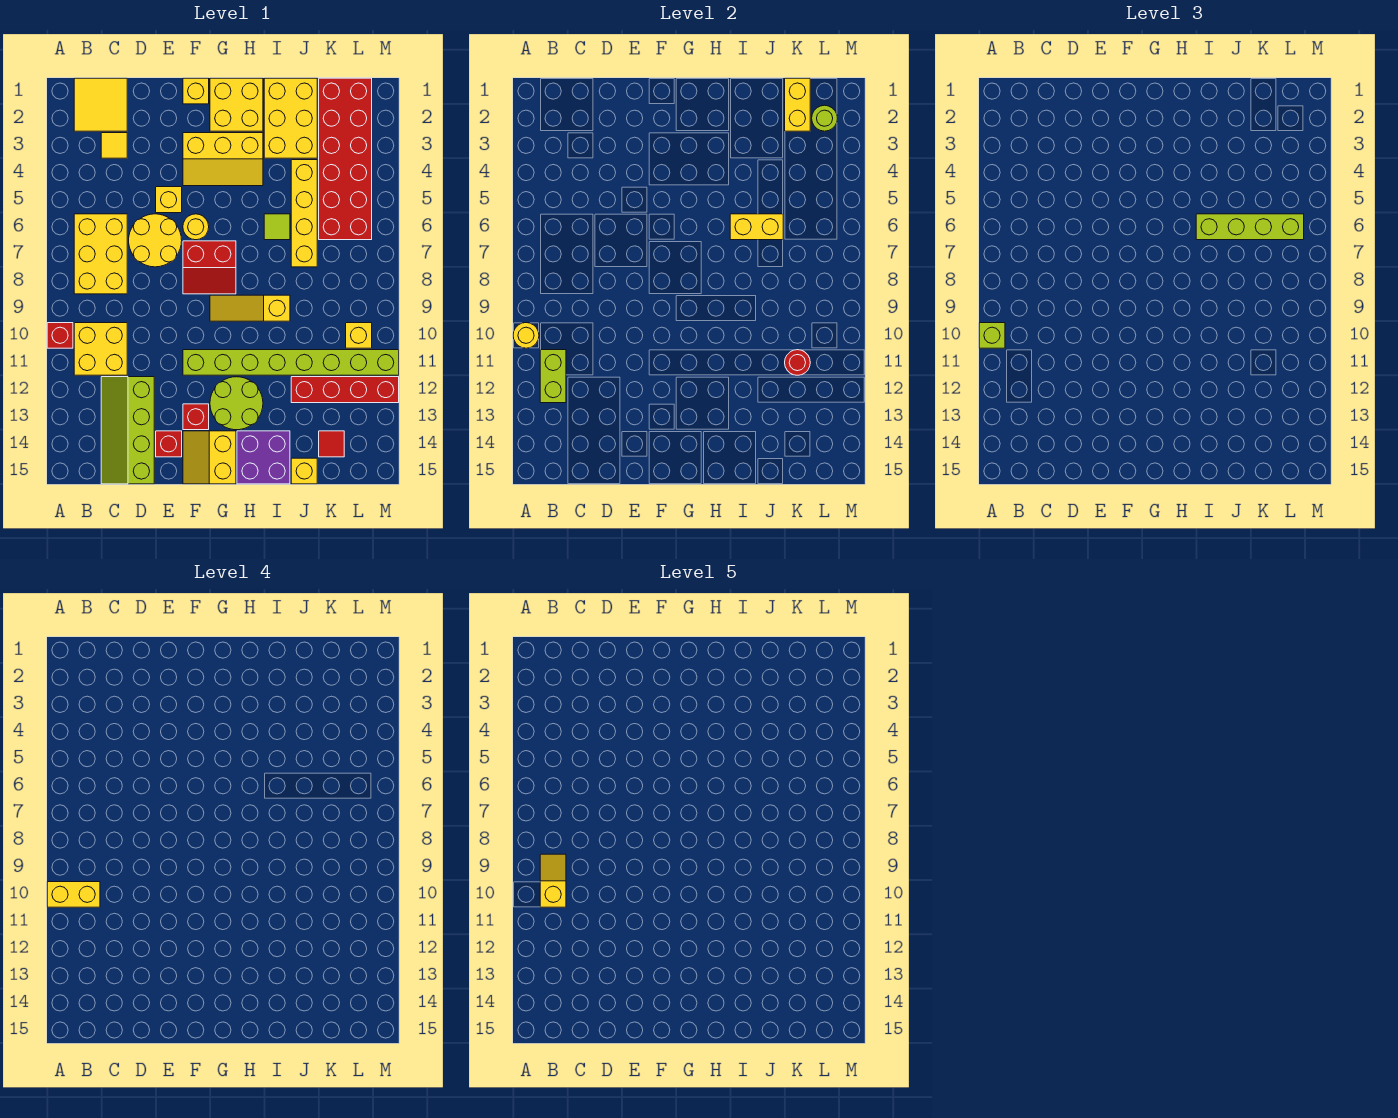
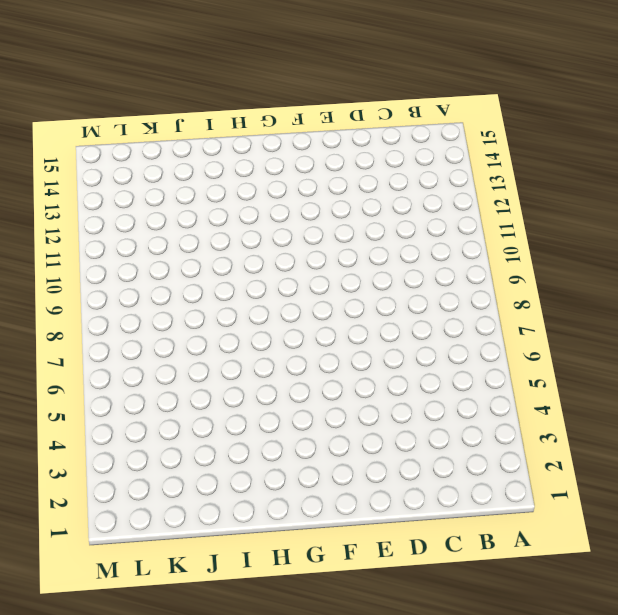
none -> red brick A10 level 1
none -> yellow tile B1:C2 level 1
none -> yellow brick B6:C8 level 1
none -> yellow brick B10:C11 level 1

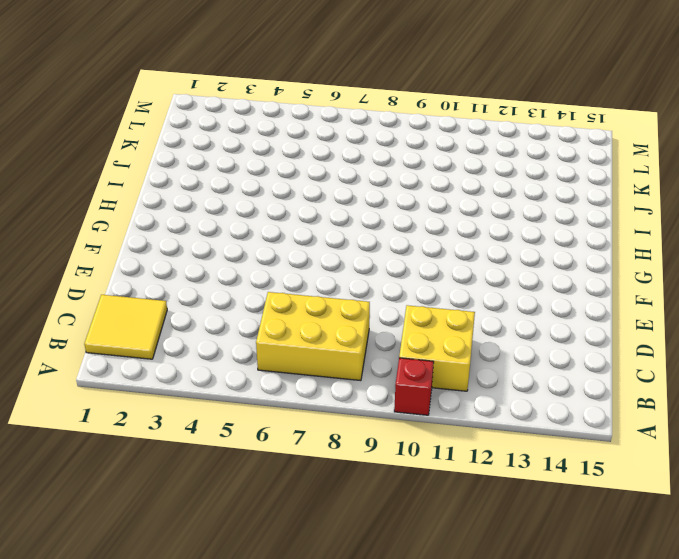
none -> yellow tile C3 level 1
none -> lime slope C12:D15 level 1 top D
none -> yellow round brick D6:E7 level 1
none -> yellow brick E5 level 1

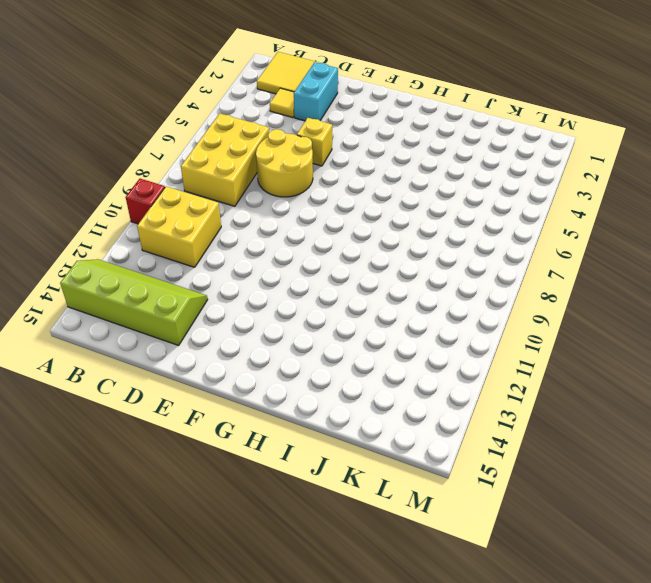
lime slope A13:D14 level 1 top 14 -> lime slope C12:D15 level 1 top D
cyan brick D2:D3 level 1 -> none
none -> red brick E14 level 1
none -> yellow brick F1 level 1
none -> yellow slope F3:H4 level 1 top 3
none -> yellow round brick F6 level 1

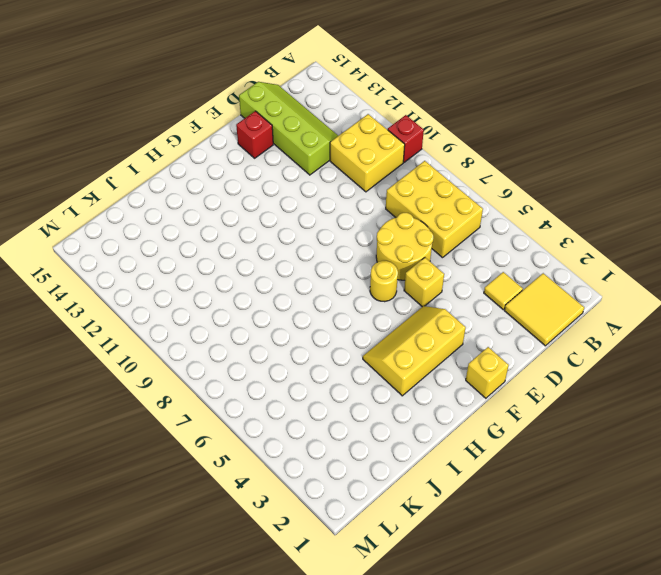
none -> red slope F7:G8 level 1 top 7
none -> lime brick F11:M11 level 1
none -> red brick F13 level 1
none -> yellow slope F14:G15 level 1 top G

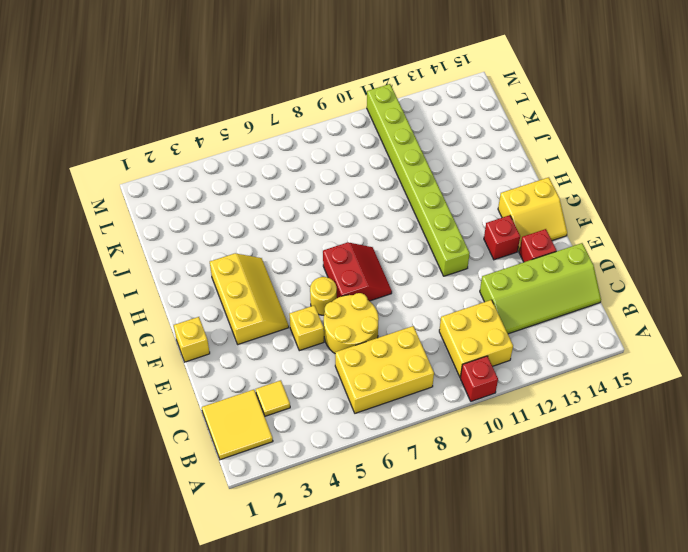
none -> yellow brick G1:H2 level 1
none -> yellow slope G9:I9 level 1 top I
none -> lime round brick G12:H13 level 1
none -> purple brick H14:I15 level 1

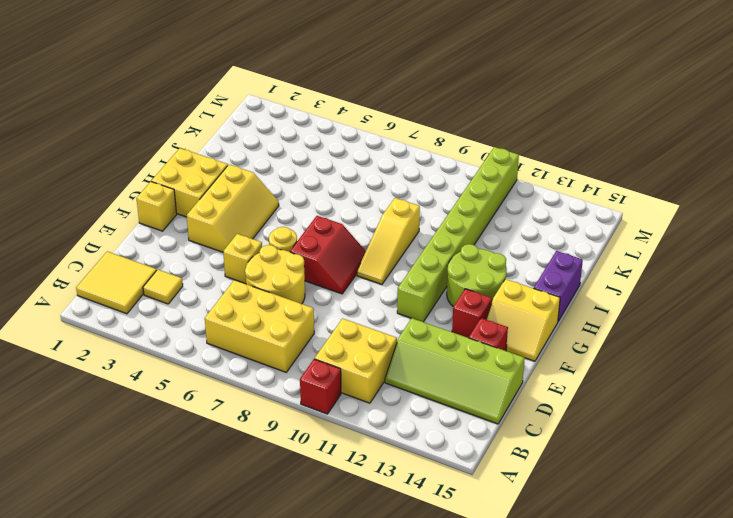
purple brick H15:I15 level 1 -> purple brick H14:I15 level 1
none -> yellow brick I1:J3 level 1
none -> lime tile I6 level 1
none -> yellow brick J4:J7 level 1
none -> red brick J12:M12 level 1

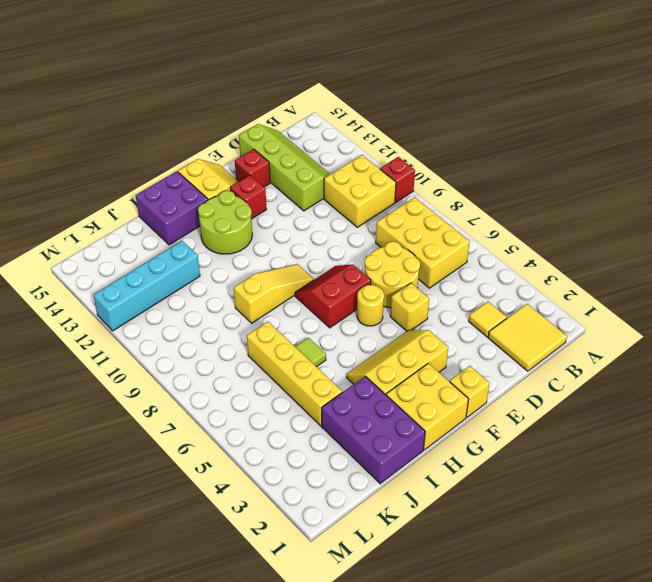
purple brick I1:J3 level 1 -> yellow brick I1:J3 level 1
cyan brick J12:M12 level 1 -> red brick J12:M12 level 1
none -> lime brick F11:M11 level 1
none -> yellow brick J15 level 1
none -> red brick K1:L6 level 1
none -> red tile K14 level 1

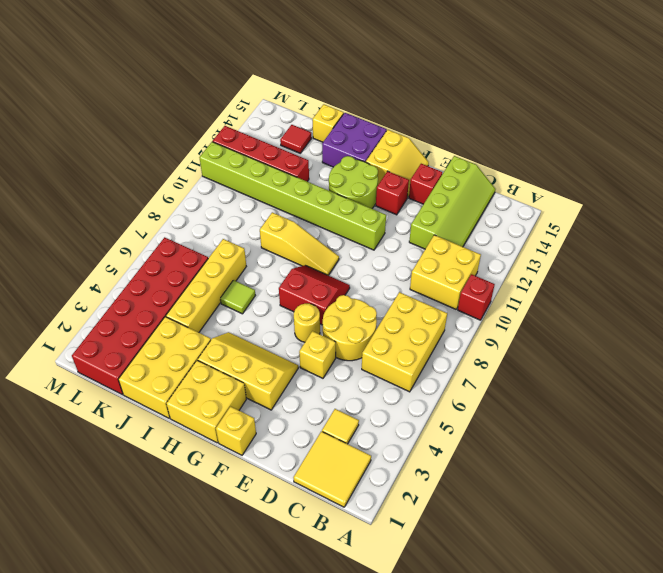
none -> yellow brick L10 level 1
none -> yellow round brick A10 level 2
none -> lime brick B11:B12 level 2
none -> yellow brick I6:J6 level 2

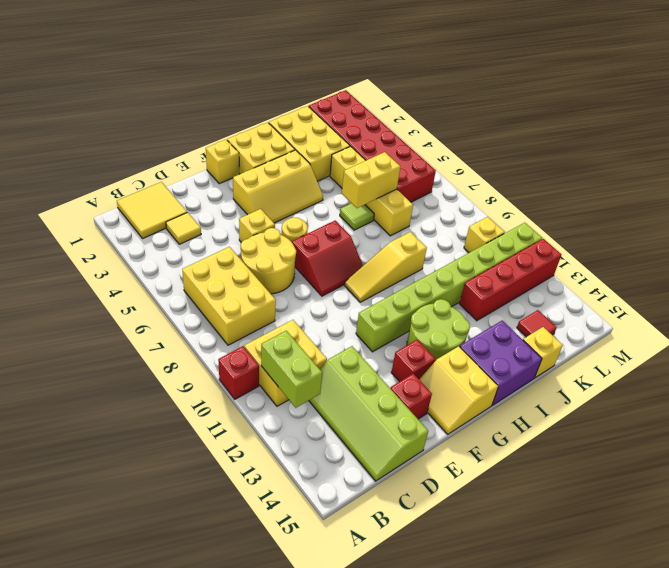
none -> yellow round brick A10 level 2
none -> yellow brick K1:K2 level 2
none -> red round brick K11 level 2
none -> lime round brick L2 level 2

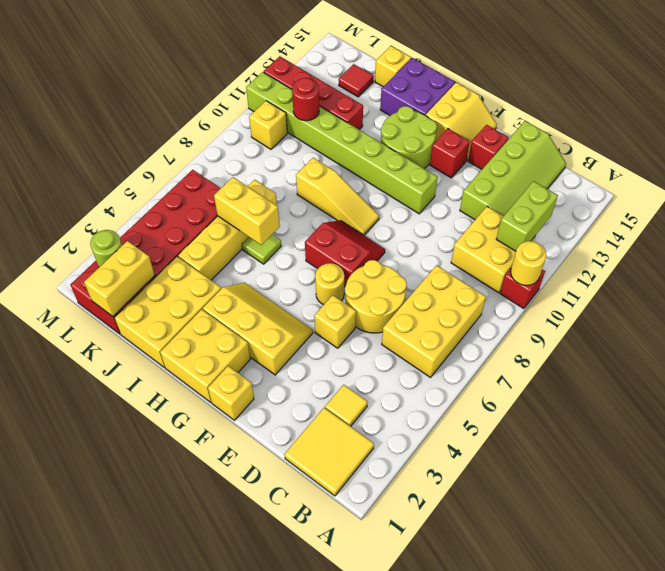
none -> lime brick A10 level 3
none -> lime brick I6:L6 level 3
none -> yellow brick A10:B10 level 4
none -> yellow slope B9:B10 level 5 top 10

